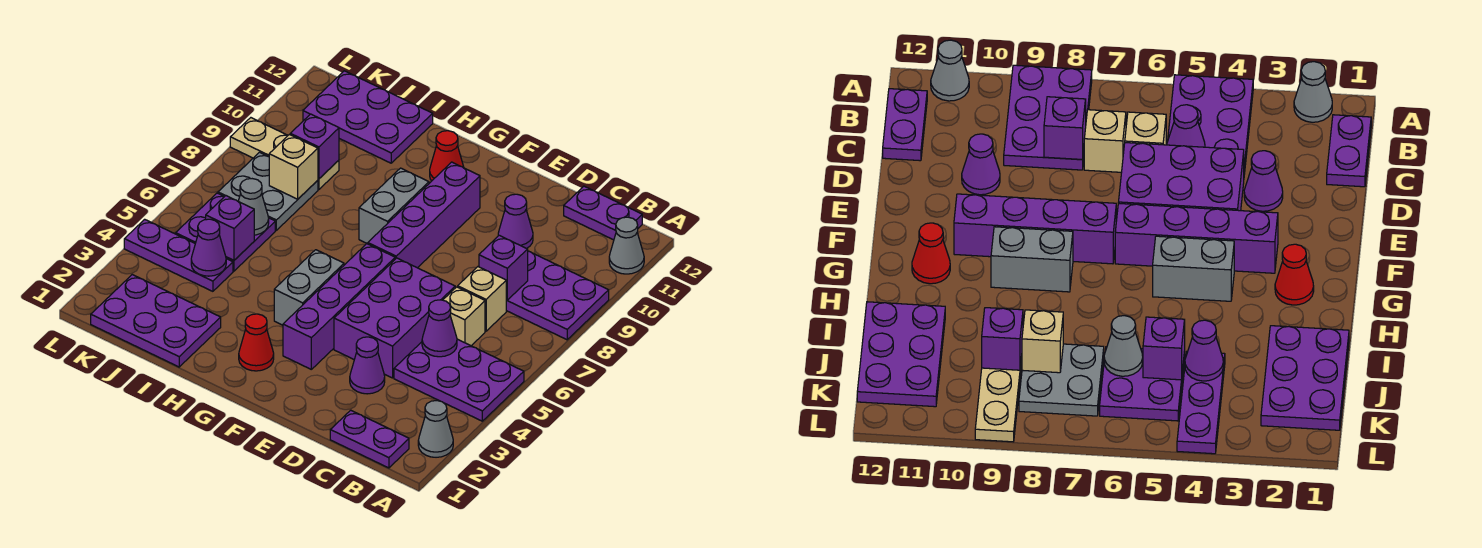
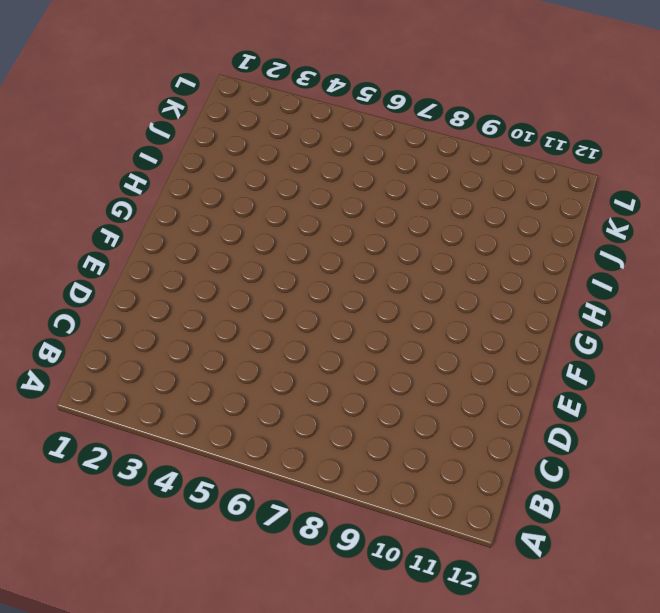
none -> grey cone A2 level 1
none -> purple plate A4:C5 level 1
none -> purple plate A8:C9 level 1
none -> grey cone A11 level 1

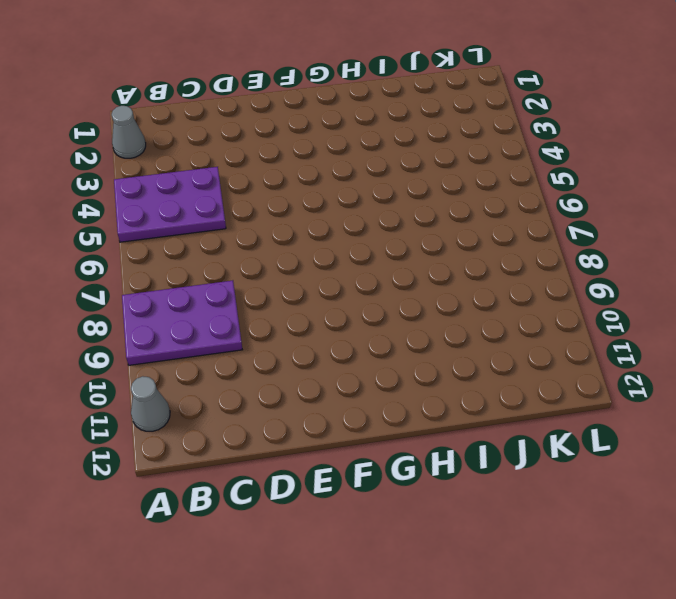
none -> purple plate B1:C1 level 1
none -> purple plate B12:C12 level 1
none -> tan brick C6 level 1
none -> tan brick C7 level 1

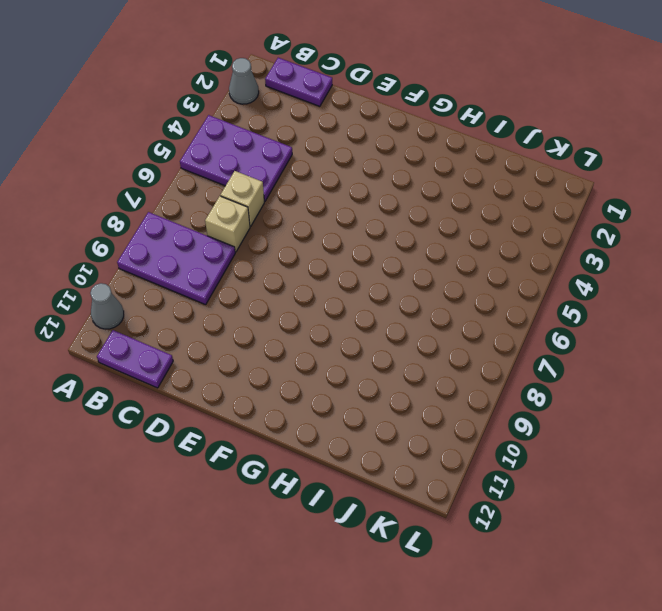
none -> purple cone D3 level 1
none -> purple brick D4:E6 level 1
none -> purple cone D10 level 1
none -> purple brick F3:F6 level 1

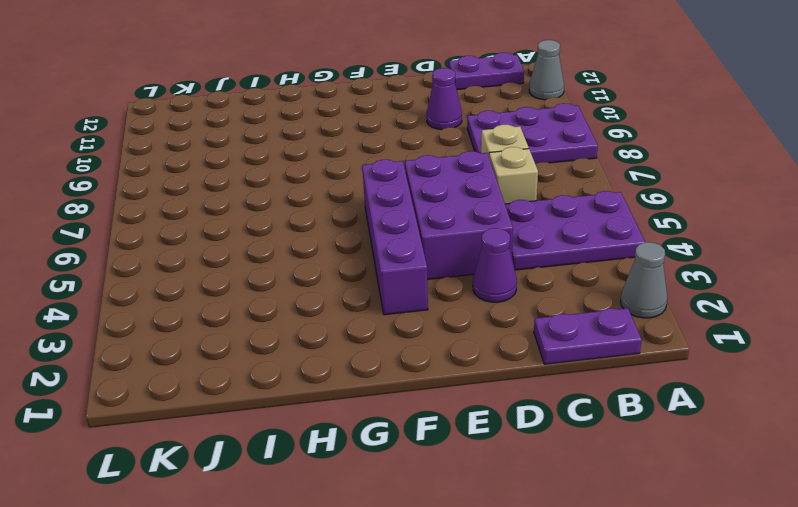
none -> purple brick F7:F10 level 1
none -> red cone G2 level 1
none -> grey brick G4:G5 level 1
none -> grey brick G8:G9 level 1

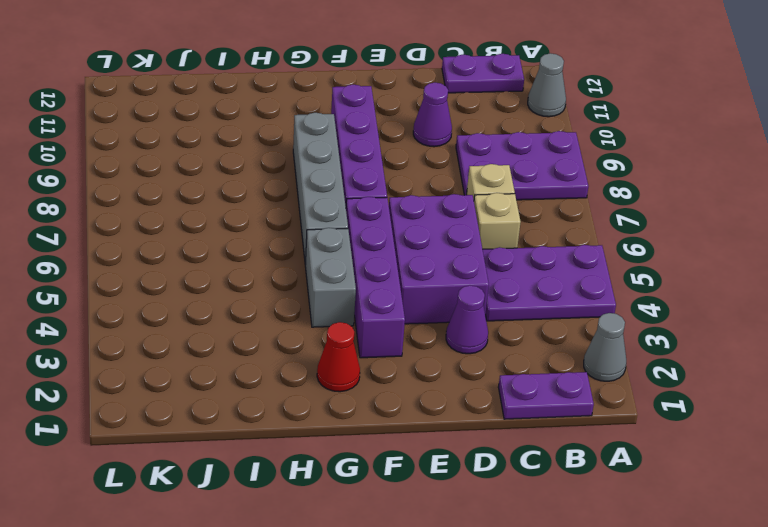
grey brick G6:G9 level 1 -> grey brick G8:G9 level 1
none -> red cone G11 level 1
none -> purple plate I1:K2 level 1
none -> purple plate I11:K12 level 1
none -> purple plate J4:L4 level 1

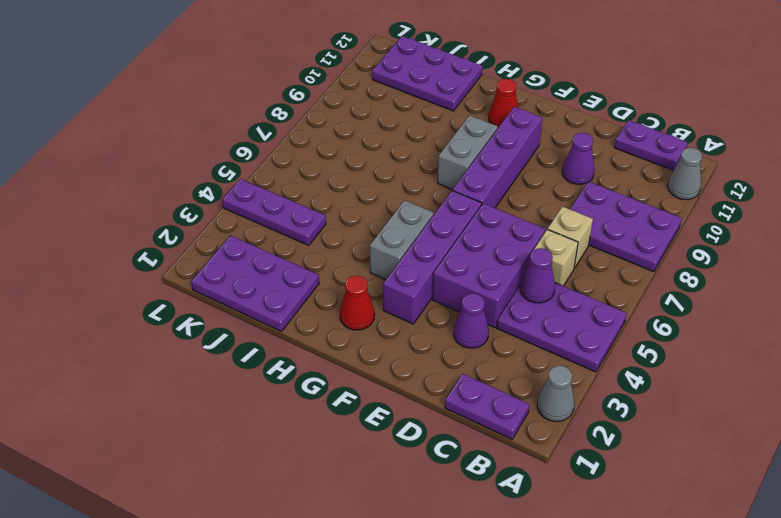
none -> purple plate J5:K6 level 1
none -> grey plate J7:K8 level 1
none -> tan plate J9:L9 level 1
none -> purple brick C8 level 2

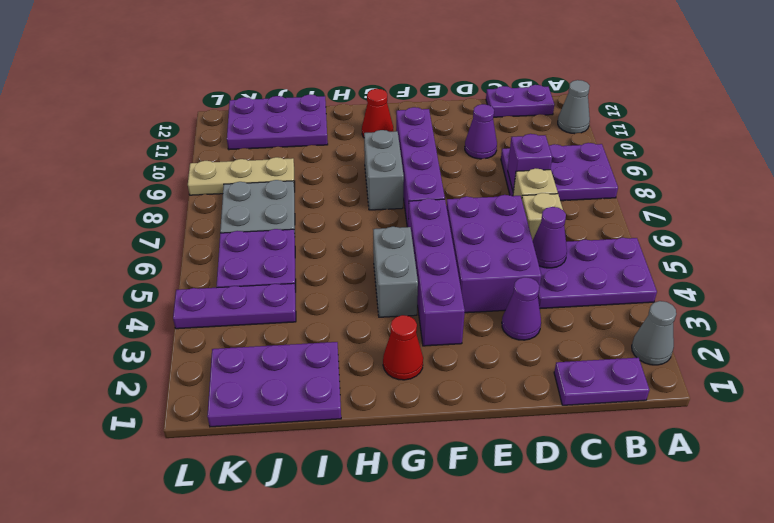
none -> purple cone J4 level 2
none -> purple brick J5 level 2
none -> grey cone J6 level 2
none -> tan brick J8 level 2

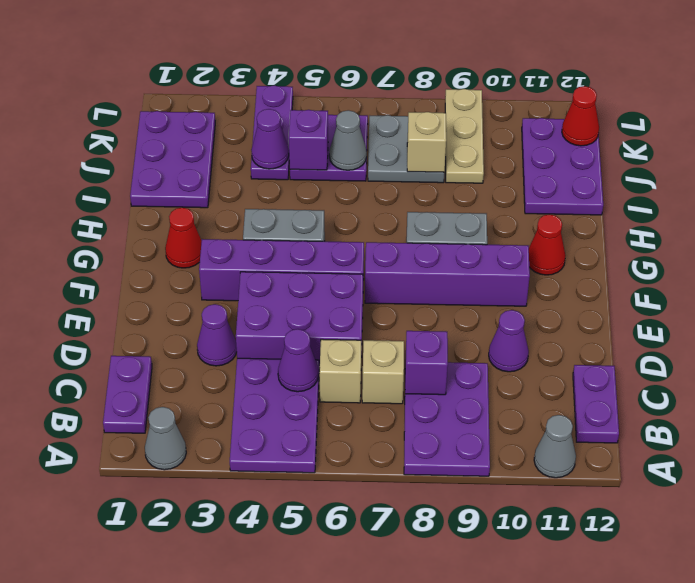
red cone K12 level 2 -> none
none -> purple brick J9 level 2

